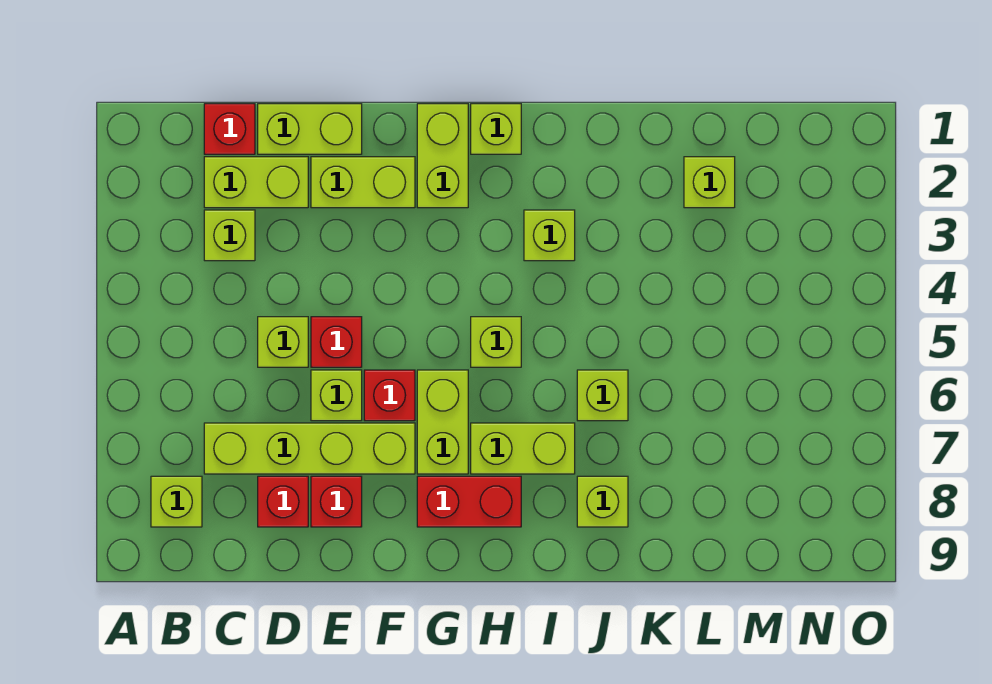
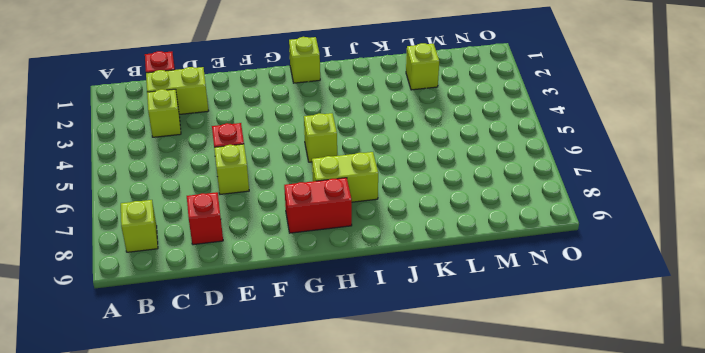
none -> lime brick C7:F7 level 1
none -> lime brick D1:E1 level 1
none -> lime brick D5 level 1

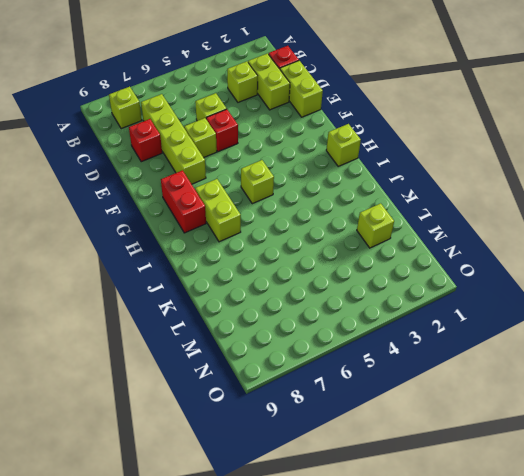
none -> lime brick E2:F2 level 1
none -> red brick E8 level 1
none -> red brick F6 level 1

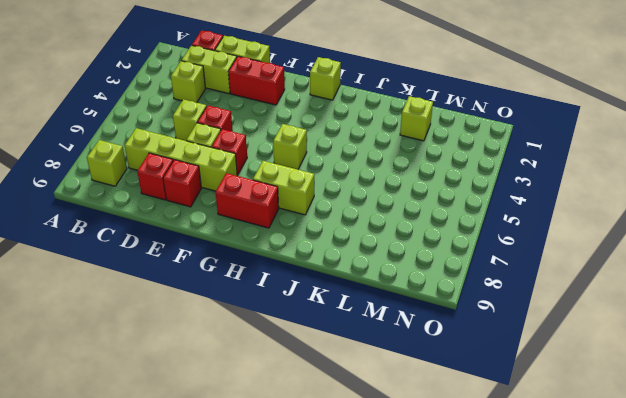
red brick E2:F2 level 1 -> lime brick E2:F2 level 1
none -> lime brick G1:G2 level 1
none -> lime brick G6:G7 level 1
none -> lime brick I3 level 1

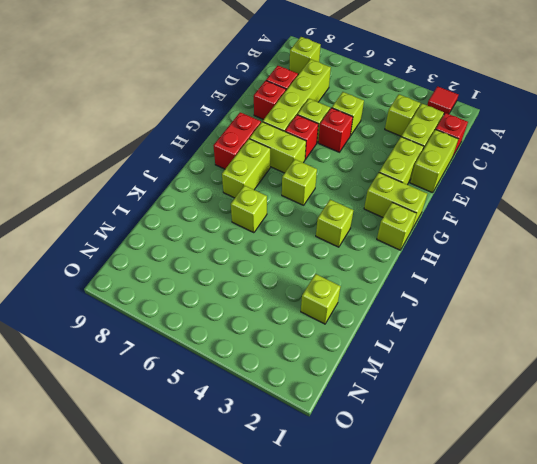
red tile A2 level 1 -> none
none -> lime brick J8 level 1

